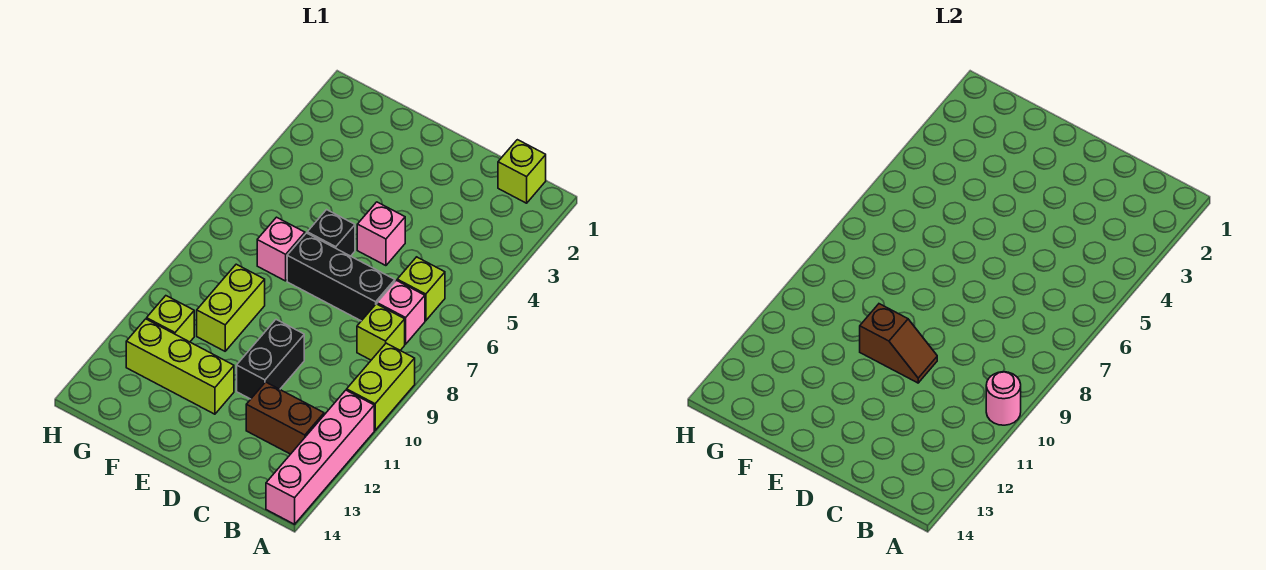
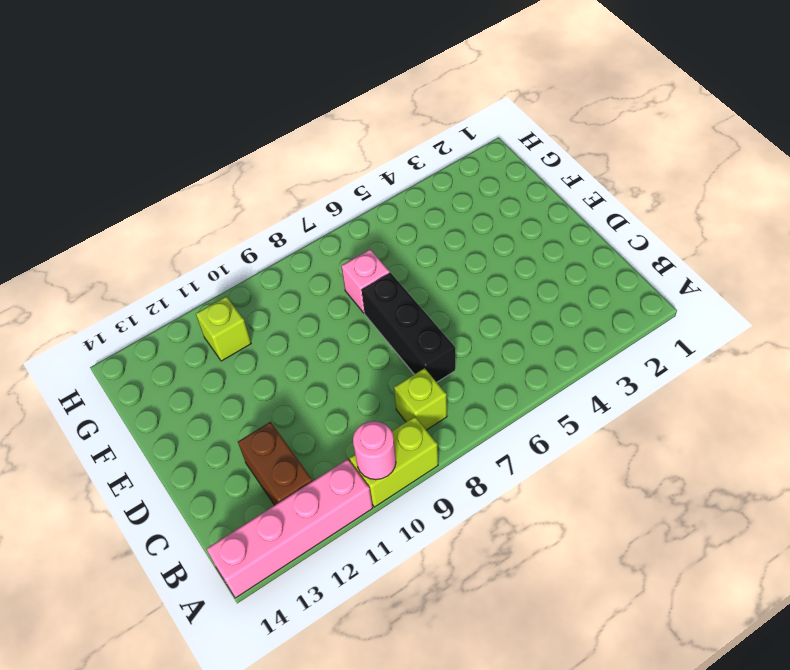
none -> lime brick B1 level 1
none -> lime brick B6 level 1
none -> pink brick B7 level 1

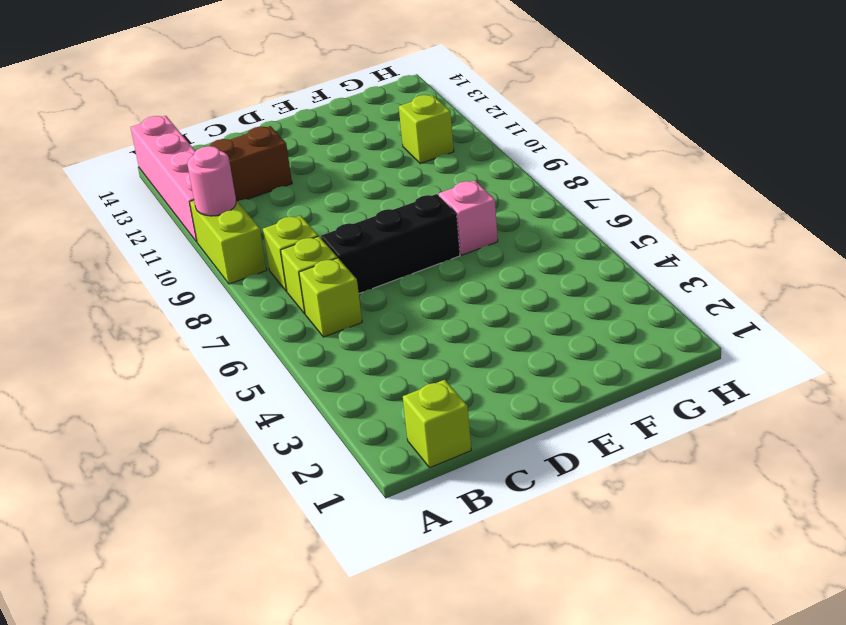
lime brick B7 level 1 -> pink brick B7 level 1
none -> pink brick D5 level 1
none -> black brick D10:D11 level 1
none -> black brick E6 level 1

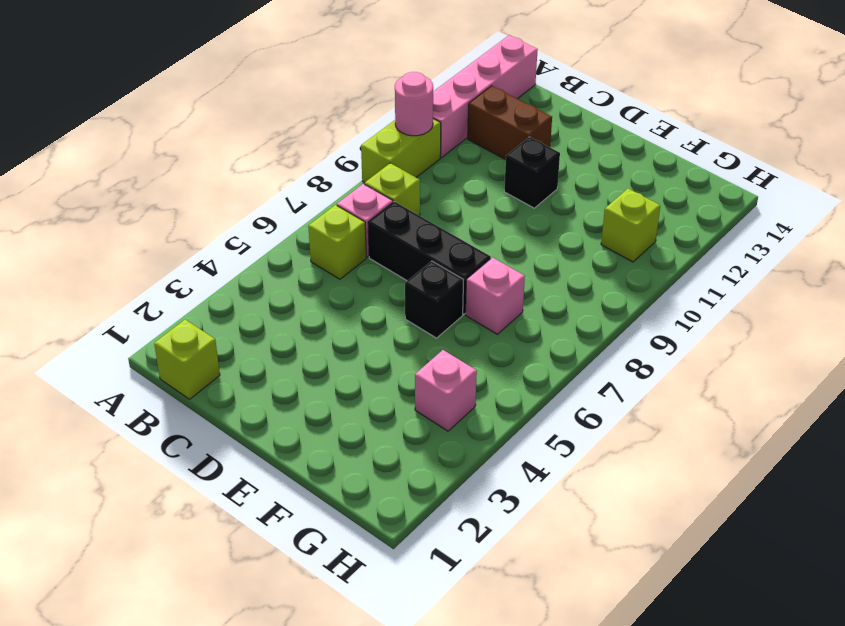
black brick D11 level 1 -> black brick D10:D11 level 1
pink brick G4 level 1 -> pink brick D5 level 1
none -> lime brick E12:G12 level 1
none -> lime brick F9:F10 level 1
none -> brown slope D10:E10 level 2 top E

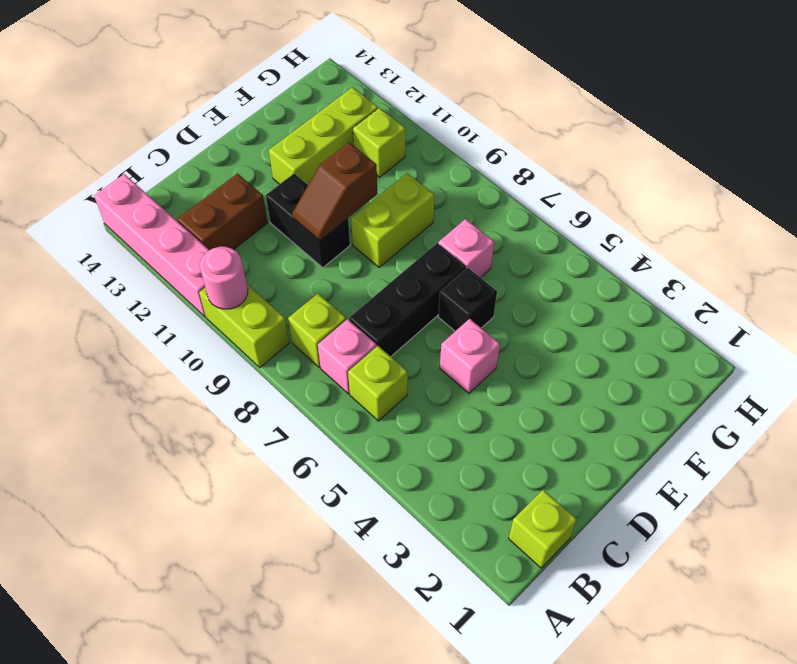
lime brick E9:F9 level 1 -> lime brick F9:F10 level 1

